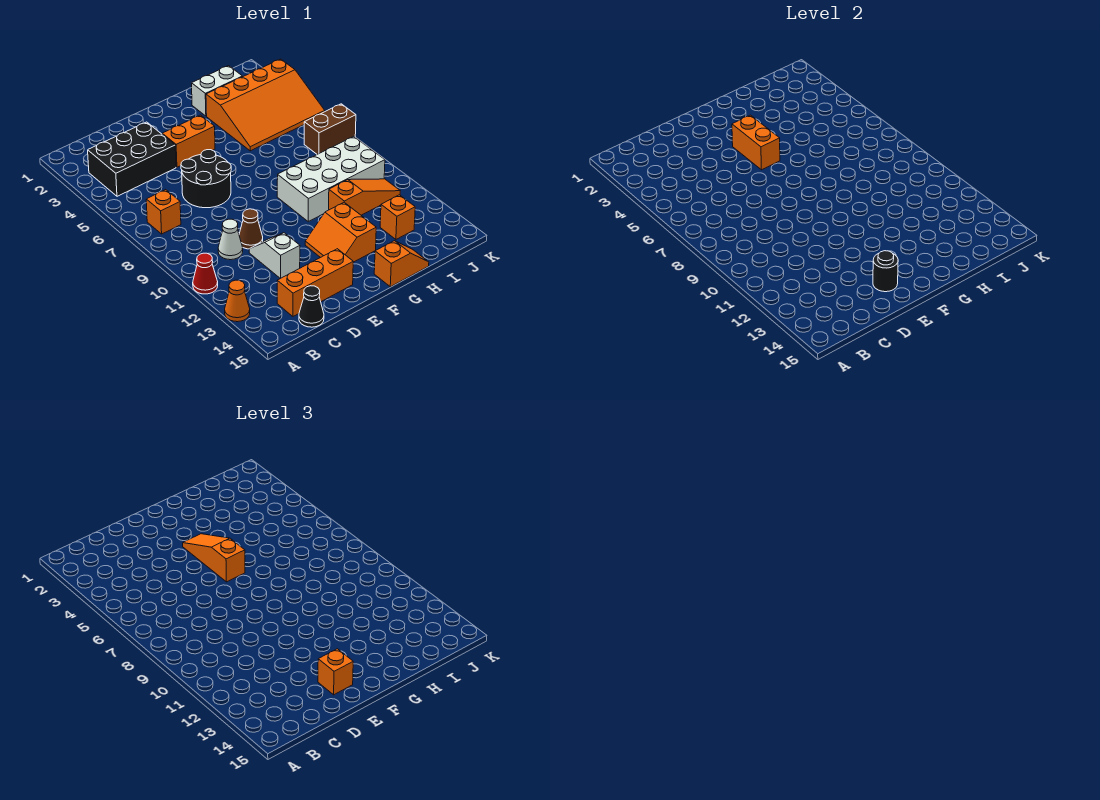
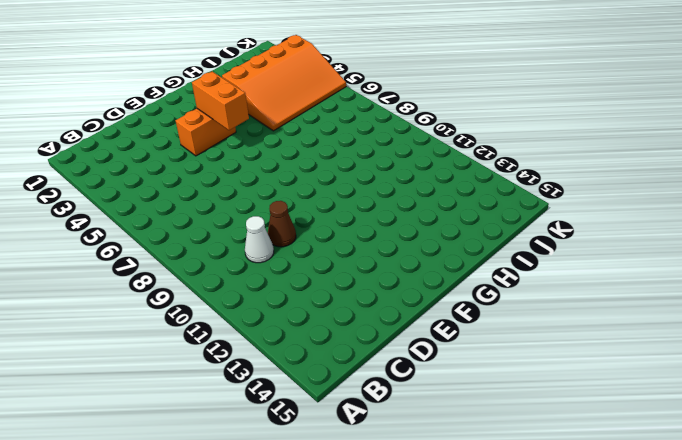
none -> red cone A11 level 1
none -> orange cone A13 level 1
none -> black brick B3:D4 level 1

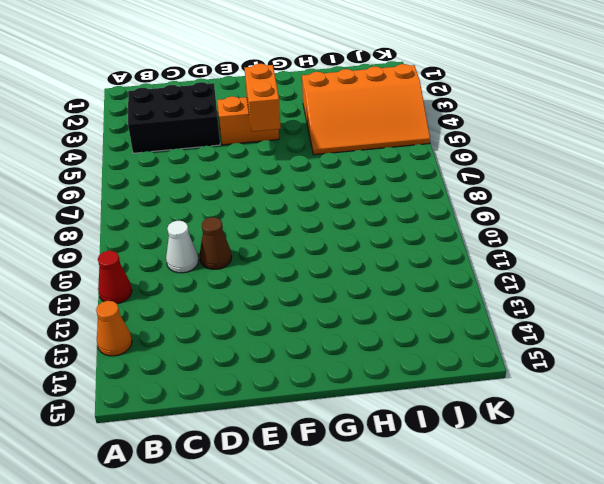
none -> orange brick B7 level 1
none -> orange brick C14:E14 level 1
none -> black cone C15 level 1

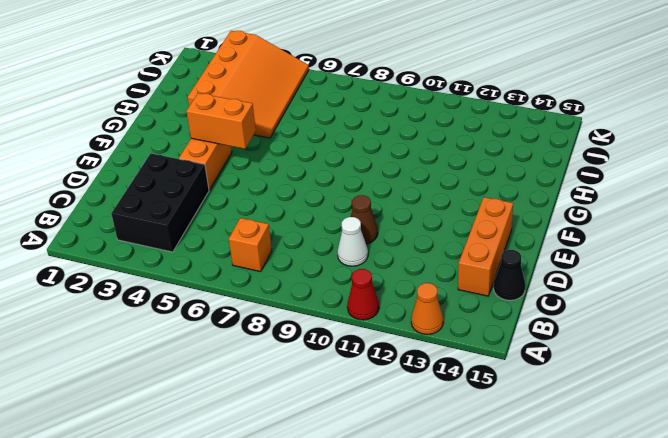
none -> black round brick D6:E7 level 1
none -> white slope D11:D12 level 1 top 12
none -> orange slope F12:G13 level 1 top G

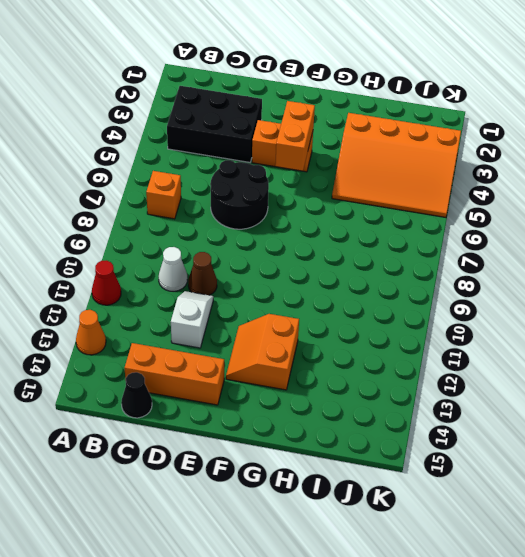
none -> white brick G9:J10 level 1
none -> orange slope G15:H15 level 1 top G
none -> white brick H2:I2 level 1

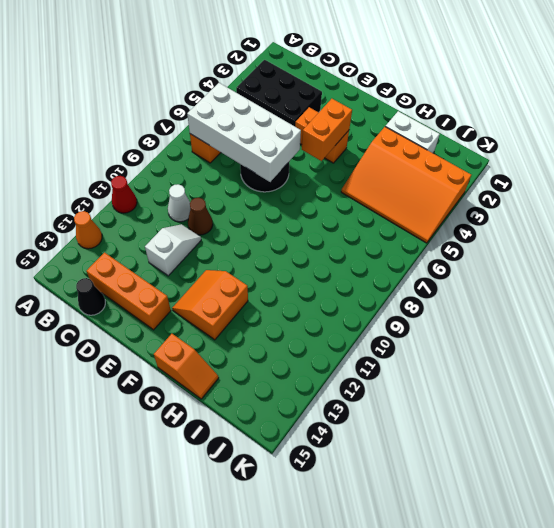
white brick B6:E7 level 2 -> white brick G9:J10 level 1
none -> orange slope H11:J11 level 1 top H
none -> orange brick I13 level 1
none -> brown brick J7:K7 level 1

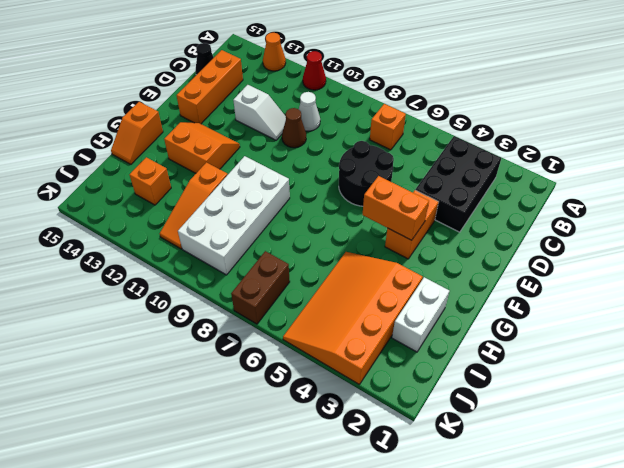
none -> black round brick E14 level 2
none -> orange brick E14 level 3
none -> orange slope F4:F6 level 3 top 6

